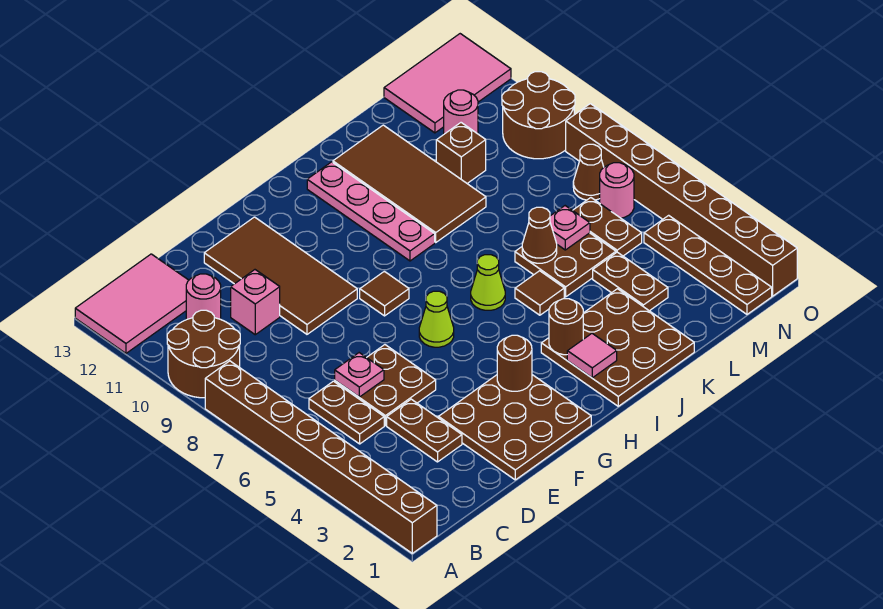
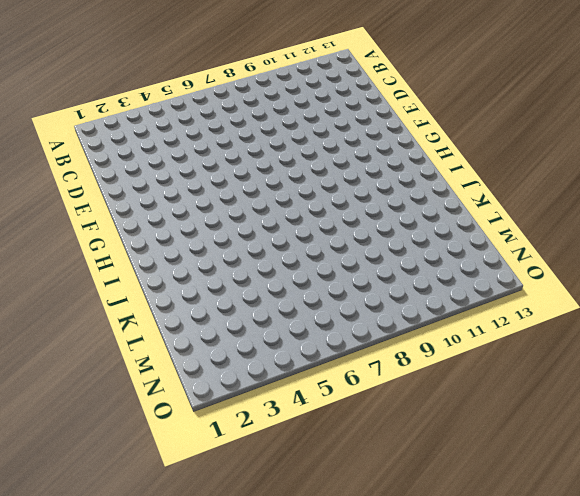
none -> brown brick A1:A8 level 1
none -> brown round brick A9:B10 level 1
none -> pink tile A12:C13 level 1
none -> brown plate C5:C6 level 1

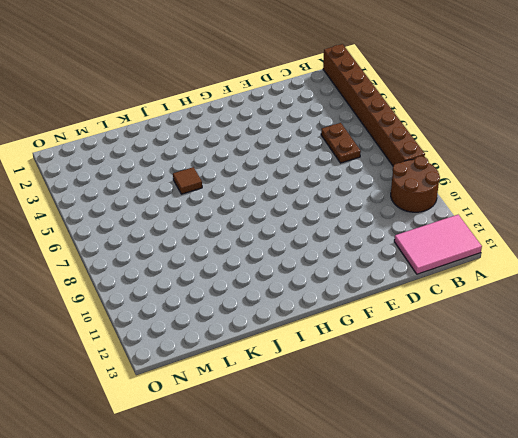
none -> pink round brick C11 level 1
none -> brown plate D3:D4 level 1
none -> brown plate D5:E6 level 1
none -> pink brick D10 level 1

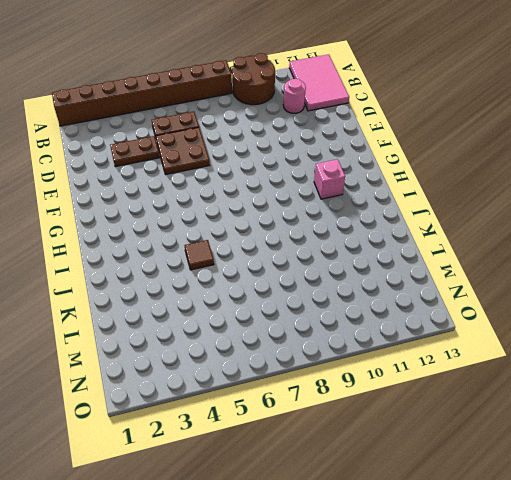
pink brick H11 level 1 -> pink brick D10 level 1
none -> brown plate E1:G3 level 1
none -> brown tile E9:F12 level 1
none -> lime cone G6 level 1
none -> brown tile G8 level 1

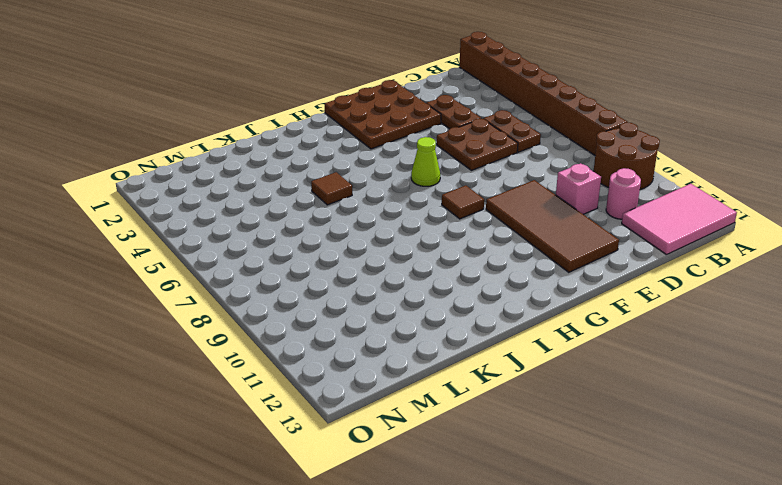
none -> brown plate I1:K3 level 1
none -> lime cone I6 level 1
none -> pink plate I9:I12 level 1
none -> brown tile J9:K12 level 1

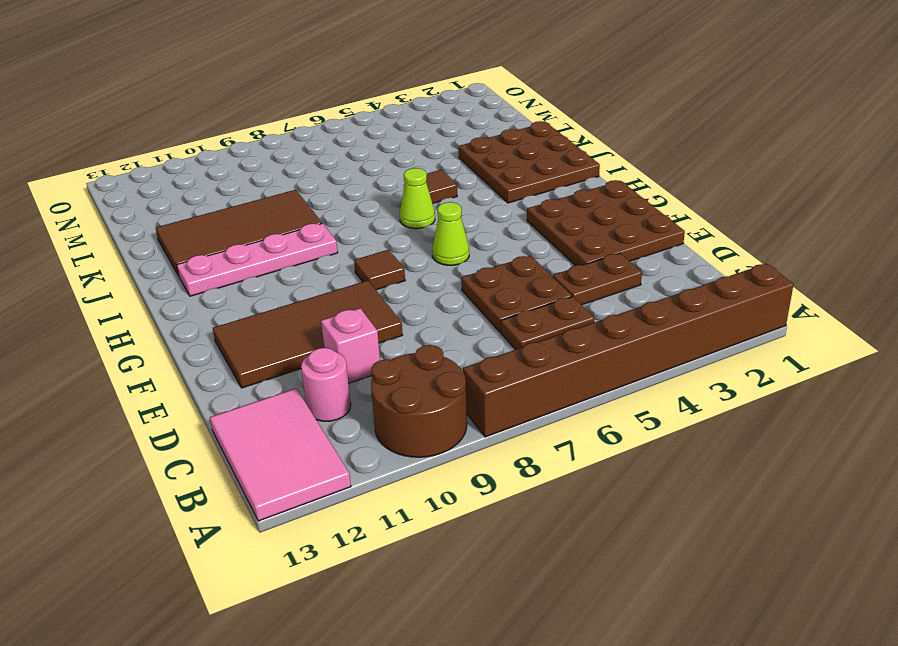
none -> brown plate K5:L6 level 1
none -> brown plate L3:L4 level 1
none -> brown brick L10 level 1
none -> brown plate M5:M6 level 1

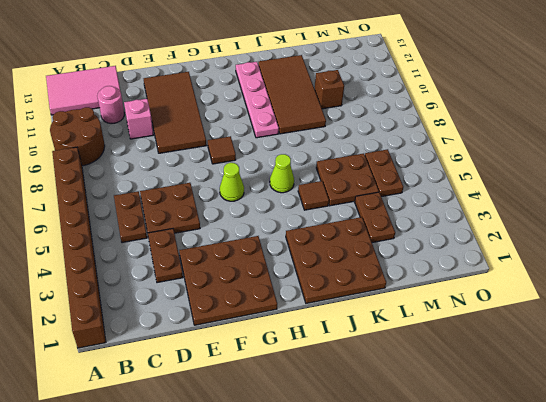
none -> pink round brick M11 level 1
none -> pink tile M12:O13 level 1
none -> brown plate N1:N4 level 1
none -> pink round brick N6 level 1

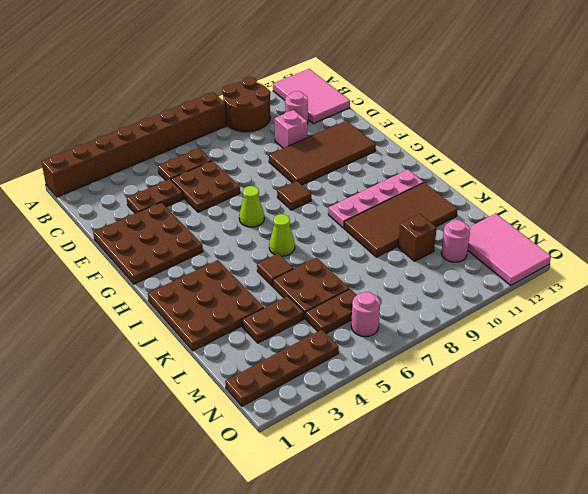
none -> brown cone N7 level 1
none -> brown round brick N9:O10 level 1
none -> brown brick O1:O8 level 1
none -> pink plate D6 level 2

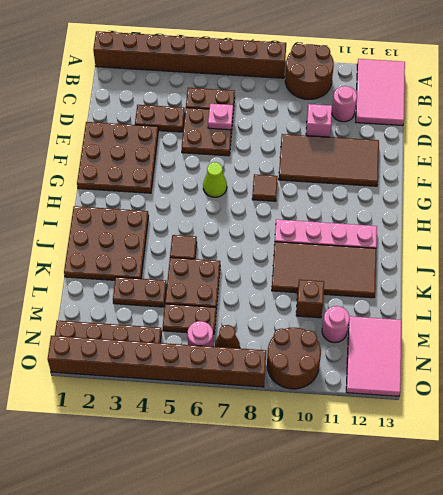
none -> lime cone I6 level 1
none -> brown round brick G3 level 2
none -> pink tile I2 level 2
none -> brown round brick I3 level 2

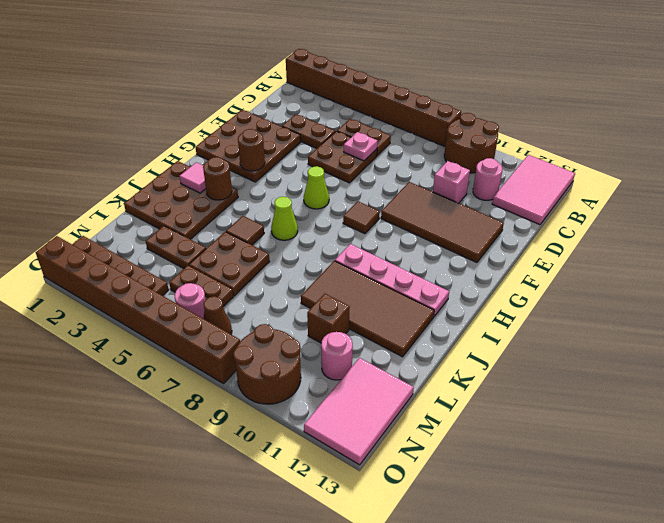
none -> brown cone K6 level 2
none -> pink plate L6 level 2

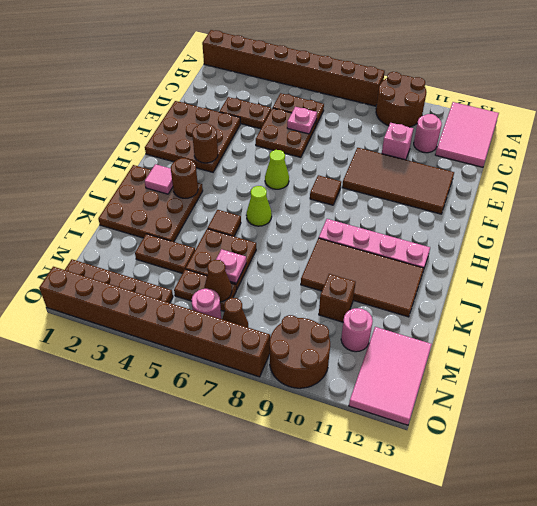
brown cone M6 level 2 -> brown cone K6 level 2

